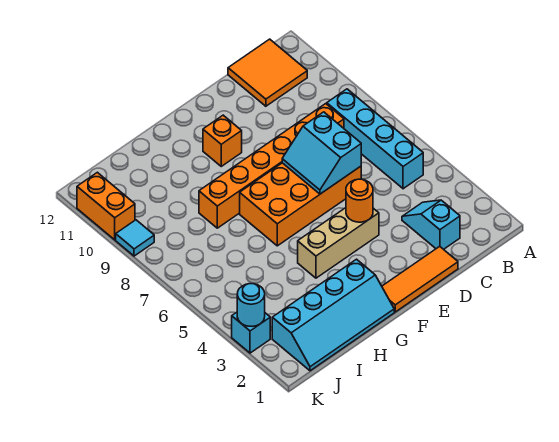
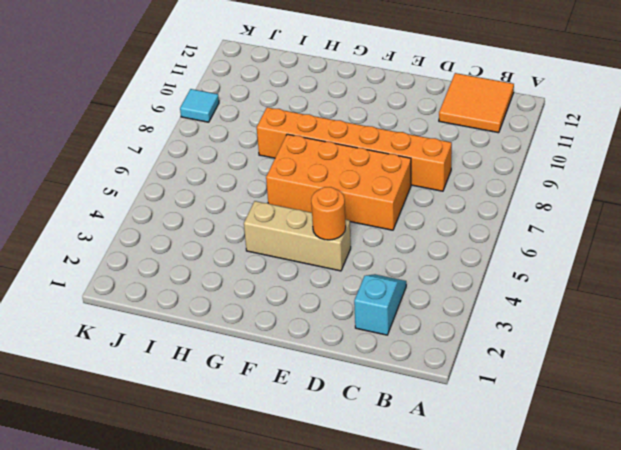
none -> cyan brick B5:B8 level 1
none -> orange tile D1:F1 level 1
none -> orange brick F10 level 1

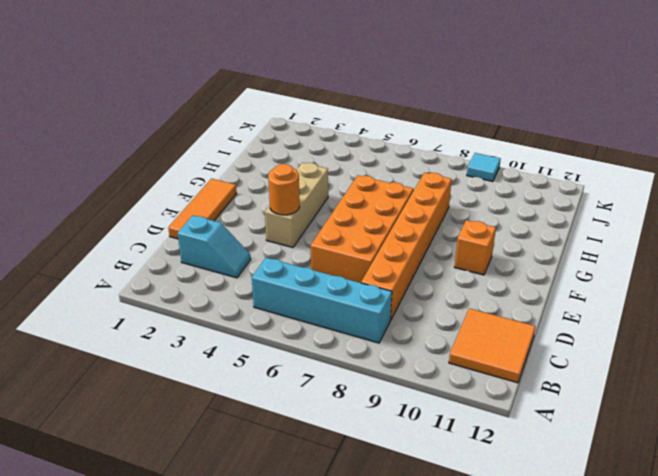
none -> cyan slope G1:J2 level 1 top 2
none -> cyan brick K3 level 1
none -> orange brick K10:K11 level 1

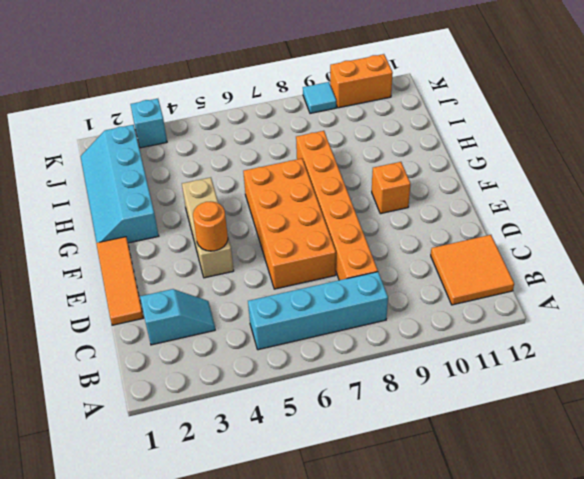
none -> cyan slope D6:E7 level 2 top D
none -> cyan round brick K3 level 2

